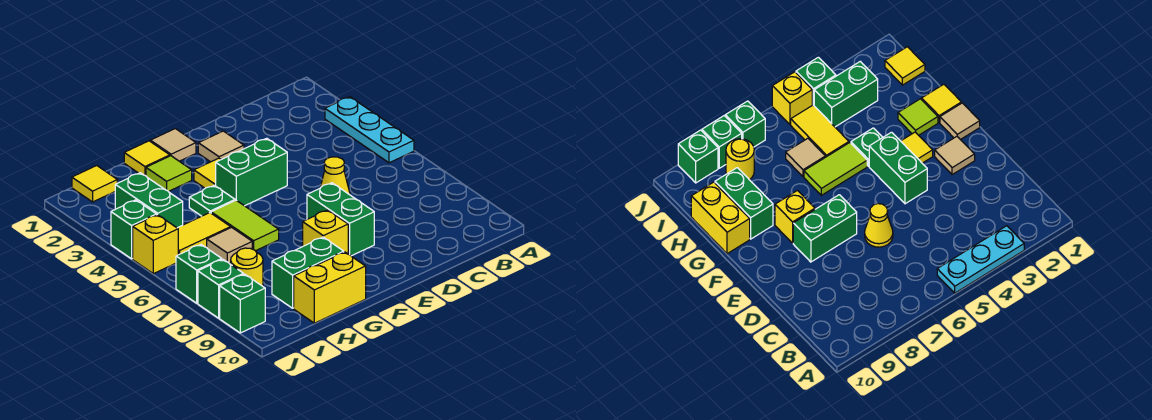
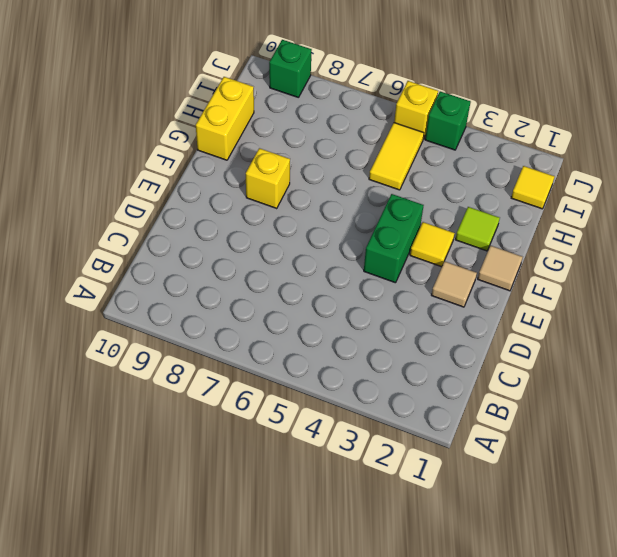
none -> cyan plate A3:A5 level 1
none -> yellow cone D6 level 1
none -> green brick E7:E8 level 1

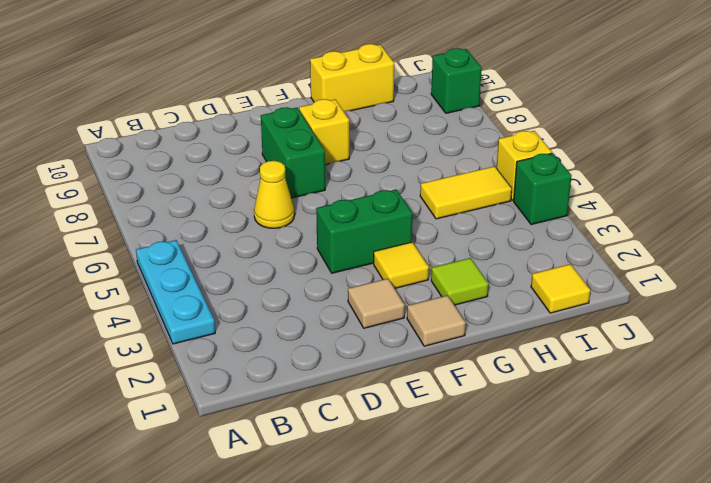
none -> yellow tile G1 level 1
none -> green plate G4 level 1
none -> lime tile G5:G6 level 1

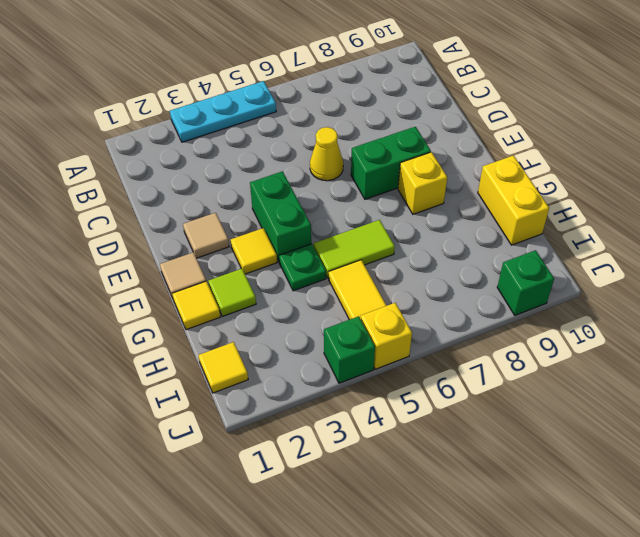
none -> green brick G9:H9 level 1
none -> tan tile H6 level 1
none -> green brick I3:I4 level 1

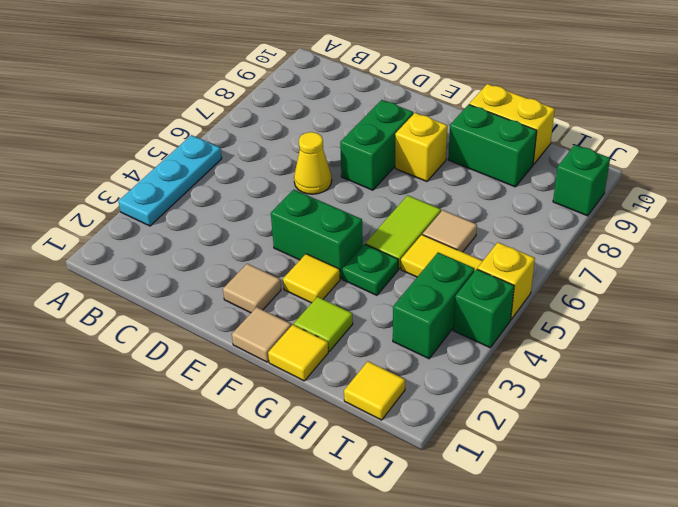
none -> yellow round brick I8 level 1
none -> green brick J7 level 1
none -> green brick J8 level 1

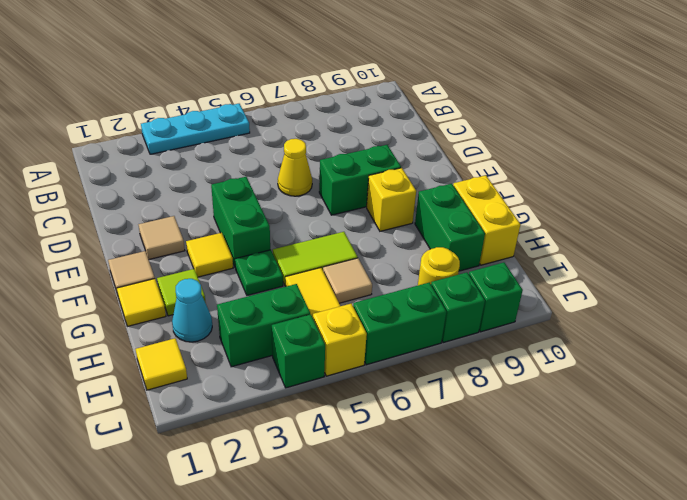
cyan cone H2 level 1 -> none
green brick J6:J7 level 1 -> green brick J7 level 1

